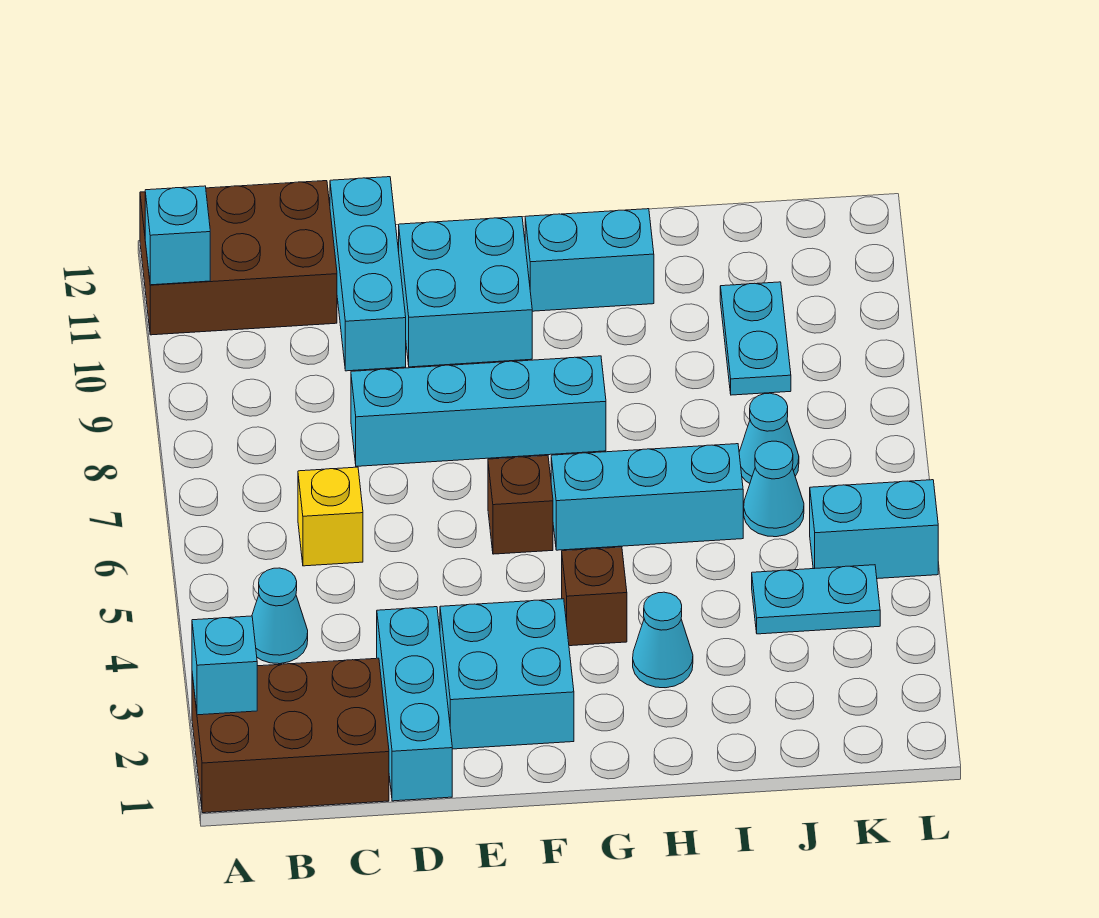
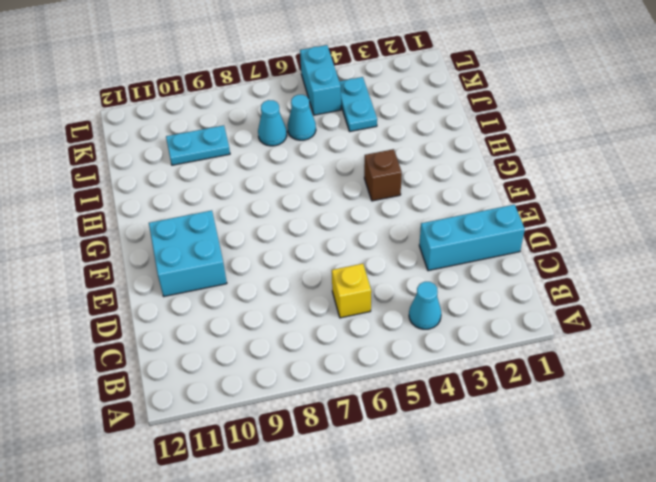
none -> brown brick A1:C2 level 1
none -> brown brick A11:C12 level 1
none -> cyan brick D8:G8 level 1

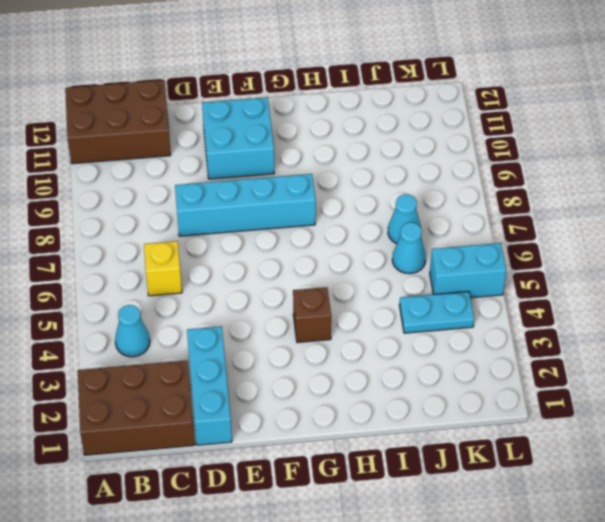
none -> cyan brick D10:D12 level 1
none -> cyan brick E2:F3 level 1
none -> brown brick F6 level 1

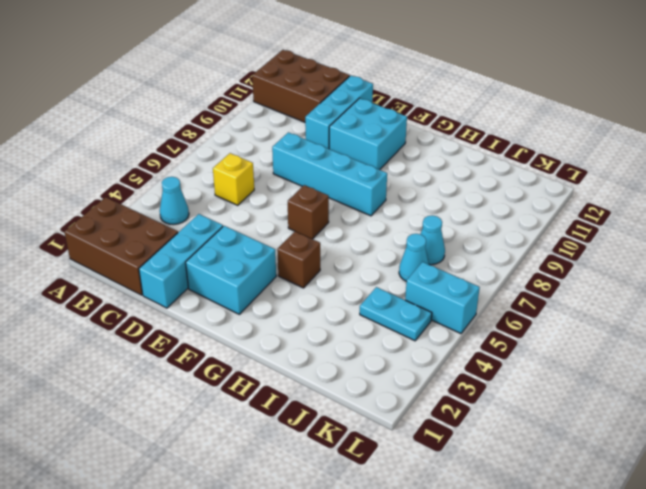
none -> cyan brick G6:I6 level 1
none -> cyan brick G11:H11 level 1
none -> cyan cone H3 level 1

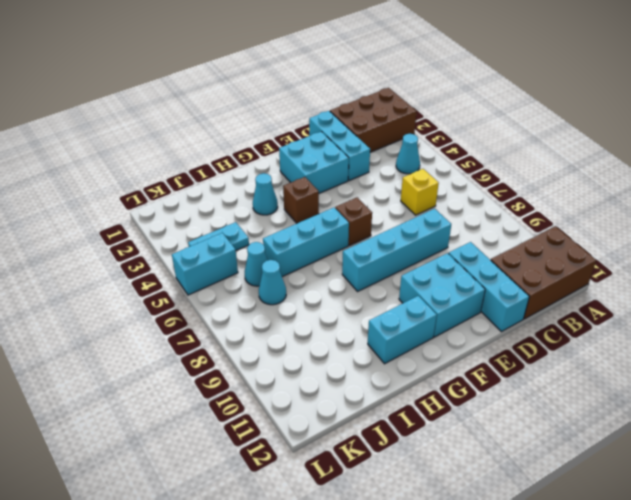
none -> cyan plate J9:J10 level 1
none -> cyan brick A2 level 2
none -> cyan brick A11 level 2

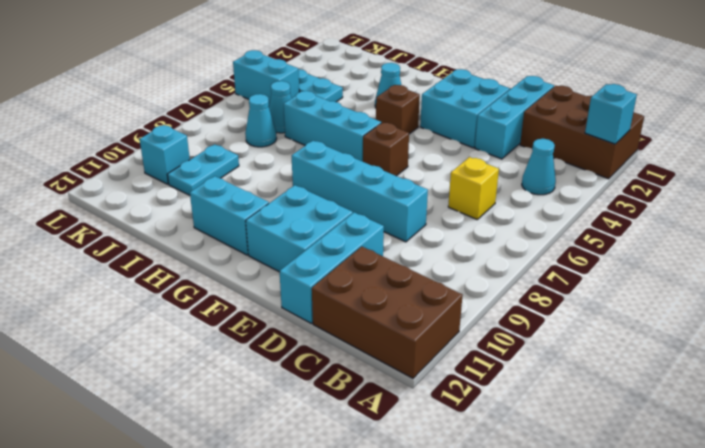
cyan brick K10 level 1 -> cyan brick A11 level 2

